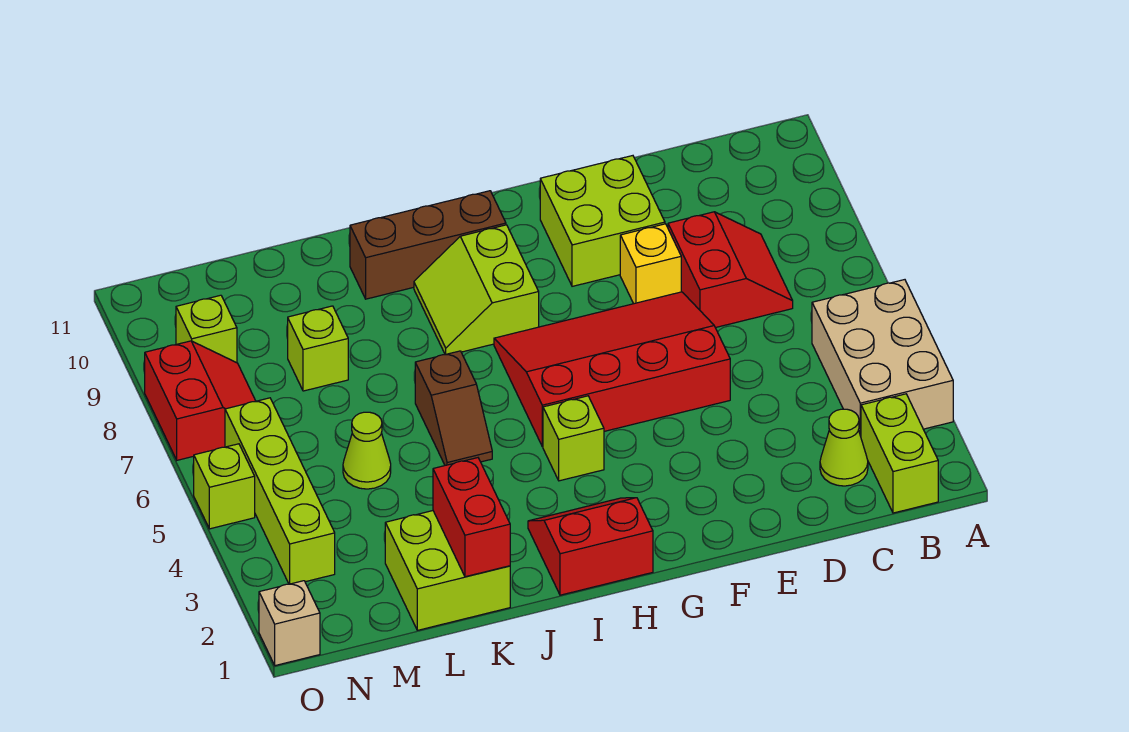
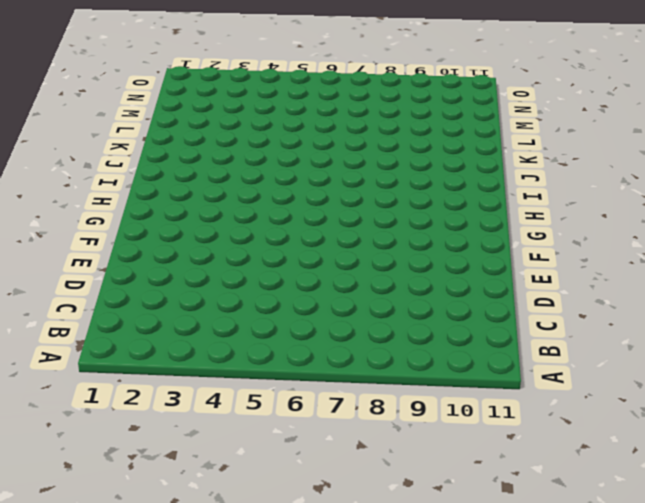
none -> tan brick A3:B5 level 1
none -> lime brick B1:B2 level 1
none -> lime cone C2 level 1

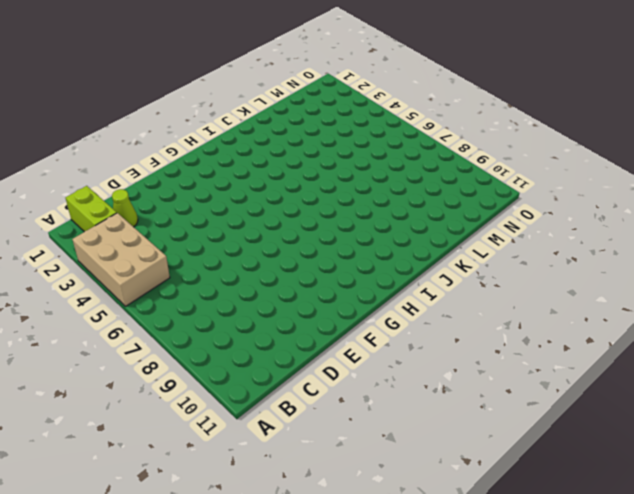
none -> red slope C7:D8 level 1 top D
none -> red slope E5:H7 level 1 top 5
none -> yellow brick E8 level 1

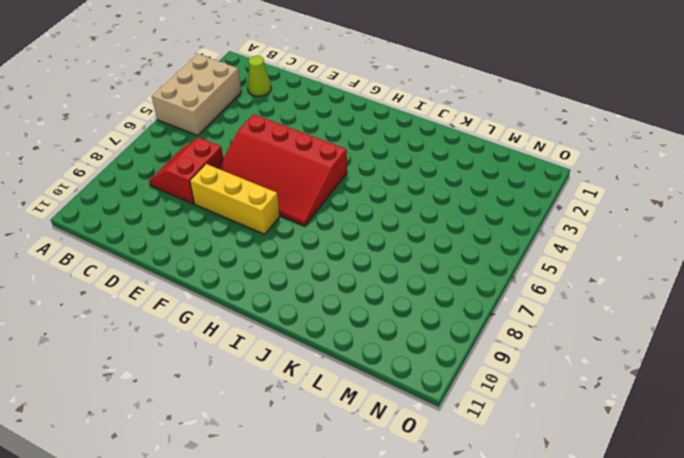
yellow brick E8:G8 level 1 -> yellow brick E8 level 1
none -> lime brick B1:B2 level 1
none -> lime brick E9:F10 level 1
none -> red slope H1:I2 level 1 top 1

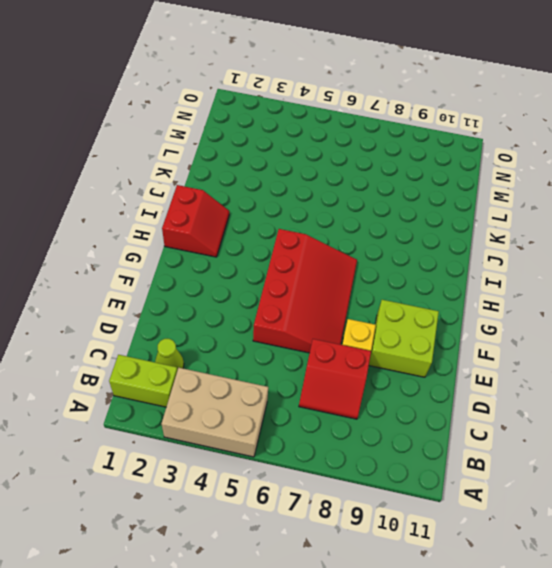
none -> lime brick H4 level 1
none -> lime slope H8:I9 level 1 top H
none -> brown brick H10:J10 level 1

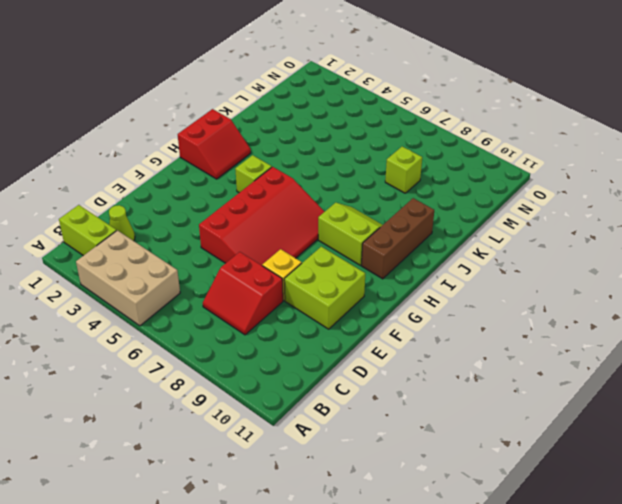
none -> brown slope J5:J6 level 1 top 6
none -> lime brick K1:L2 level 1
none -> lime cone L5 level 1

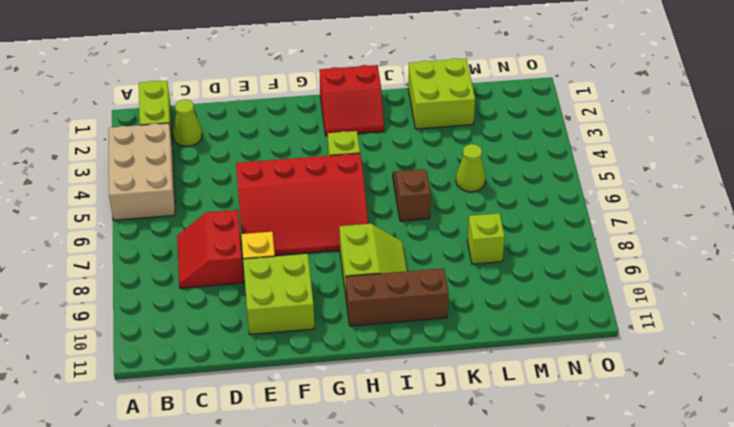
none -> lime brick N3:N6 level 1
none -> red slope N7:O8 level 1 top O
none -> lime brick N9 level 1

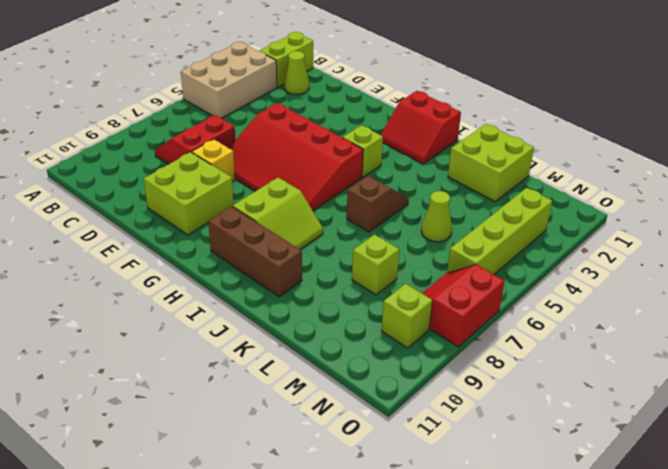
none -> tan brick O1 level 1
none -> lime brick O5 level 1
none -> red brick K1:K2 level 2

